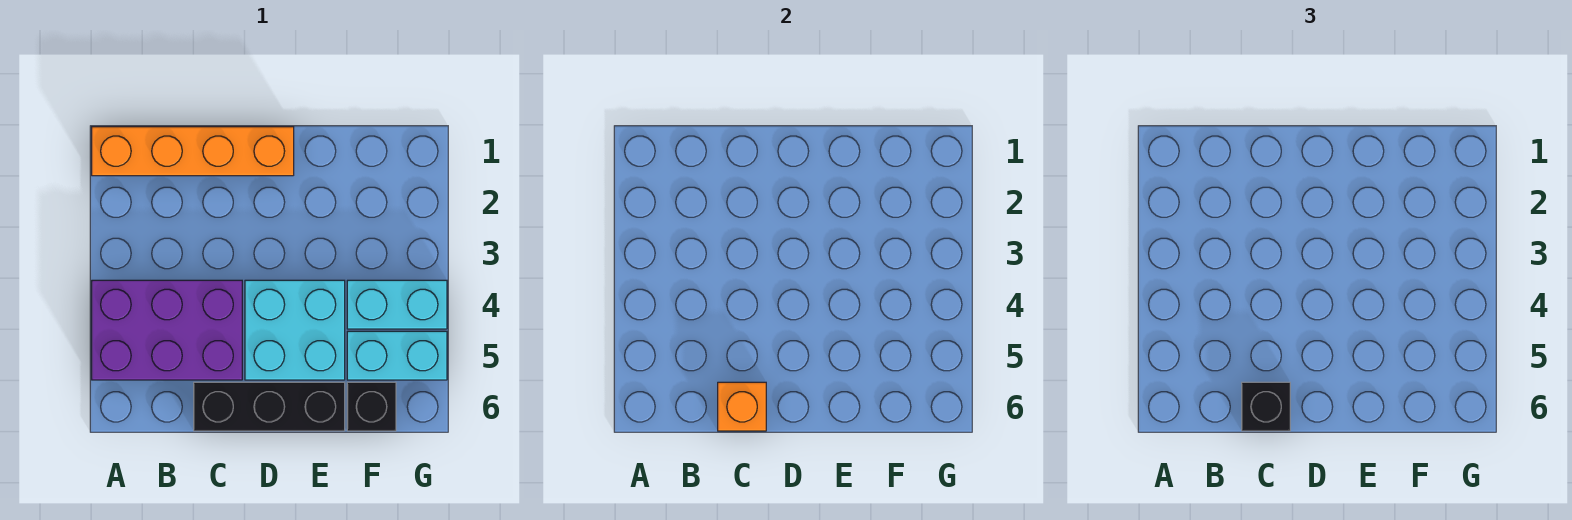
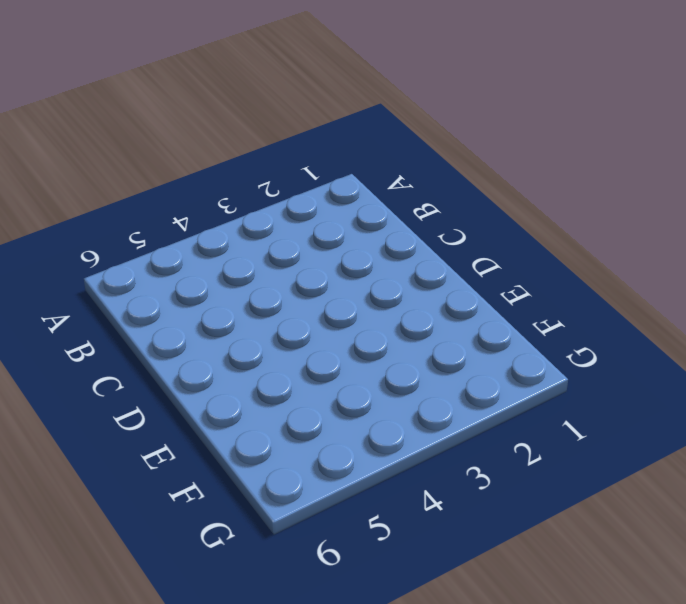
none -> orange brick A1:D1 level 1
none -> purple brick A4:C5 level 1

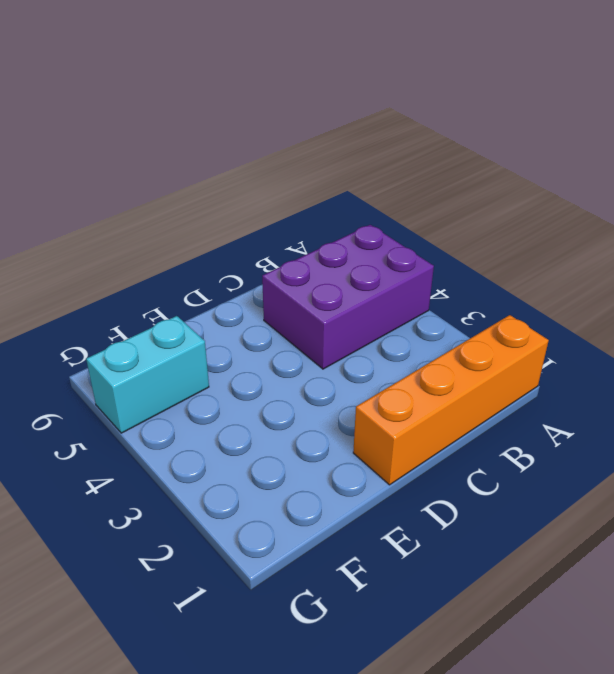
none -> black brick C6:E6 level 1
none -> cyan brick D4:E5 level 1

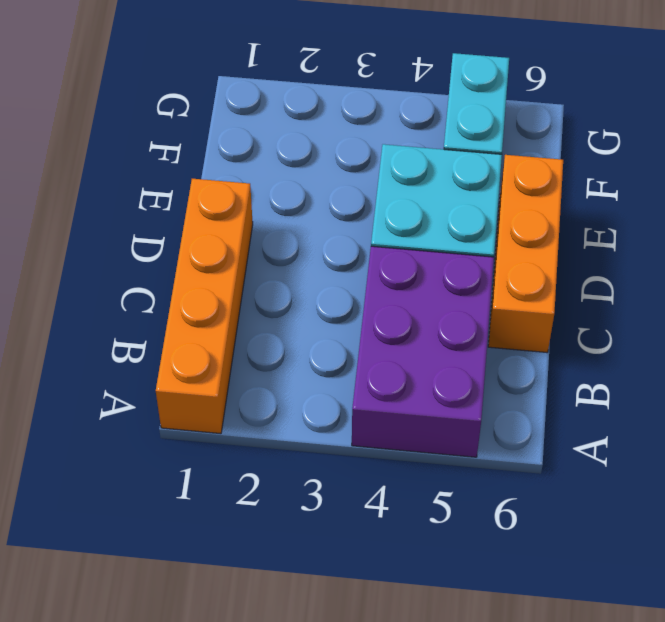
orange brick C6:E6 level 1 -> black brick C6:E6 level 1
none -> cyan brick F4:G4 level 1
none -> black brick F6 level 1

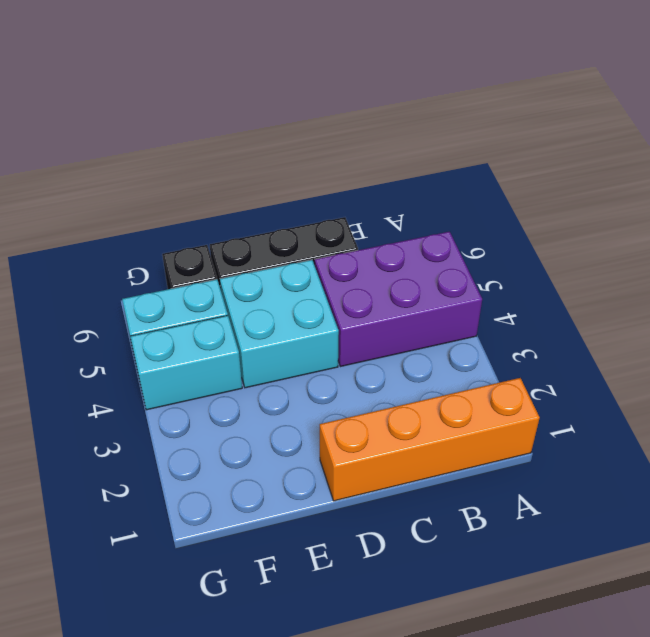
none -> orange brick C6 level 2
none -> black brick C6 level 3

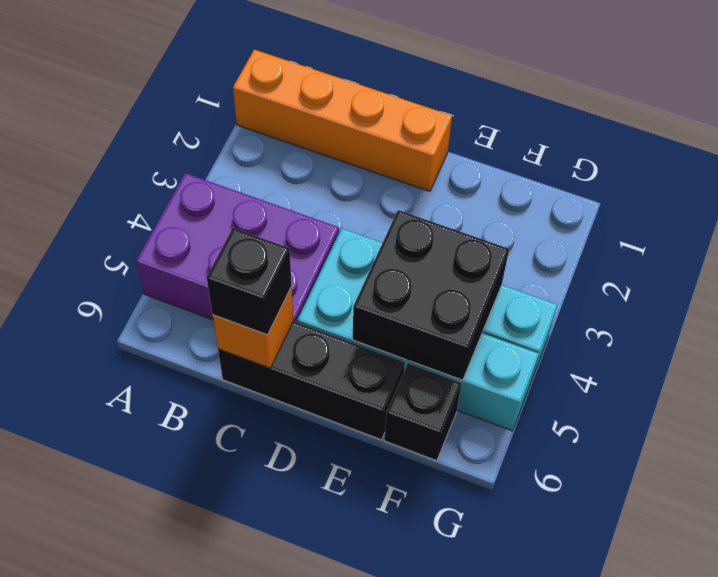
black brick E4:F5 level 2 -> none

